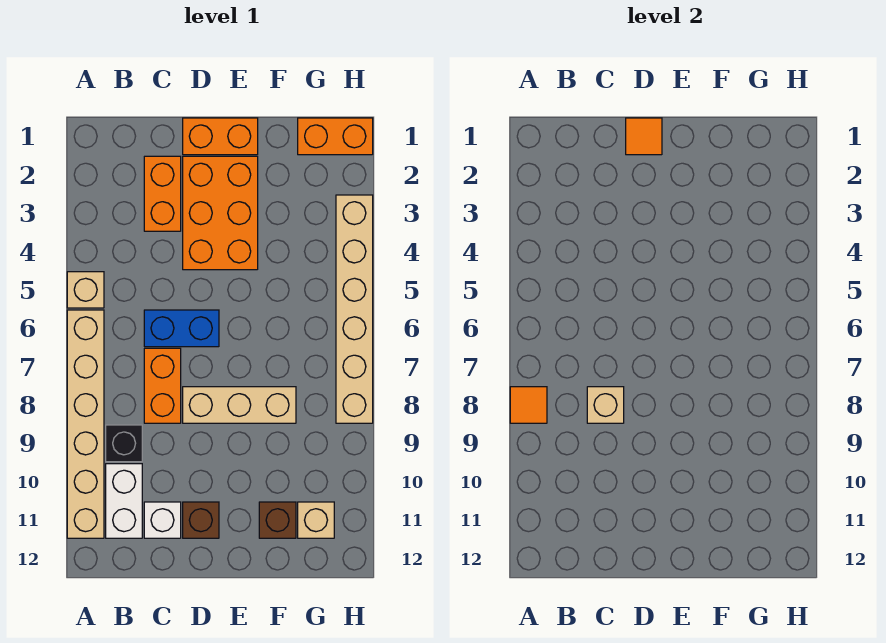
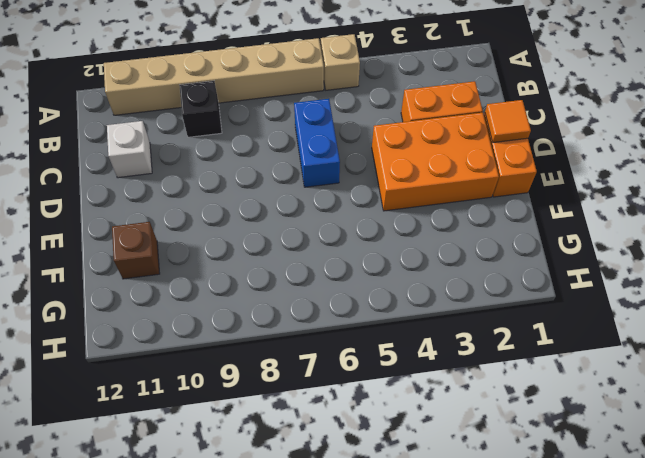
none -> white brick B10:B11 level 1
none -> orange brick C7:C8 level 1
none -> tan brick D8:F8 level 1

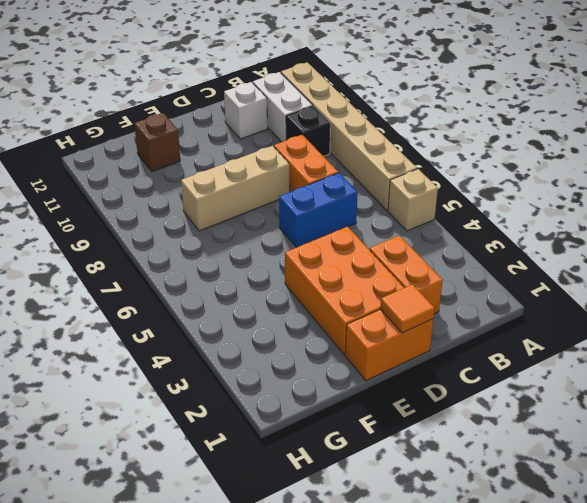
none -> brown brick D11 level 1
none -> orange brick G1:H1 level 1
none -> tan brick G11 level 1

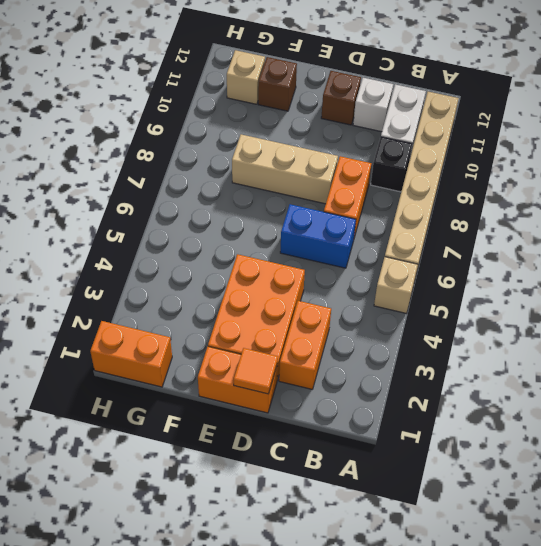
none -> tan brick H3:H8 level 1
none -> orange tile A8 level 2
none -> tan brick C8 level 2

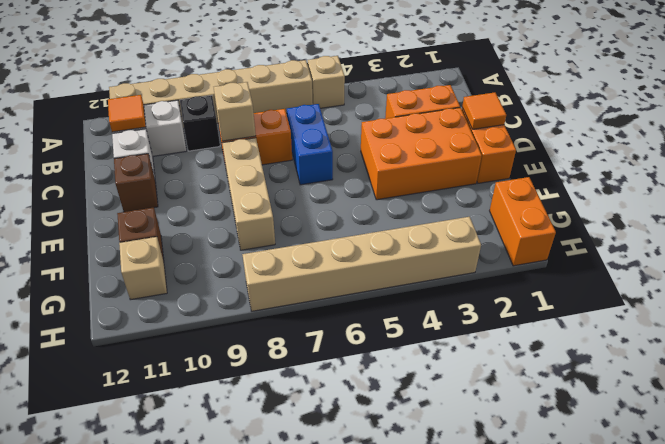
orange tile B11 level 2 -> orange tile A8 level 2

